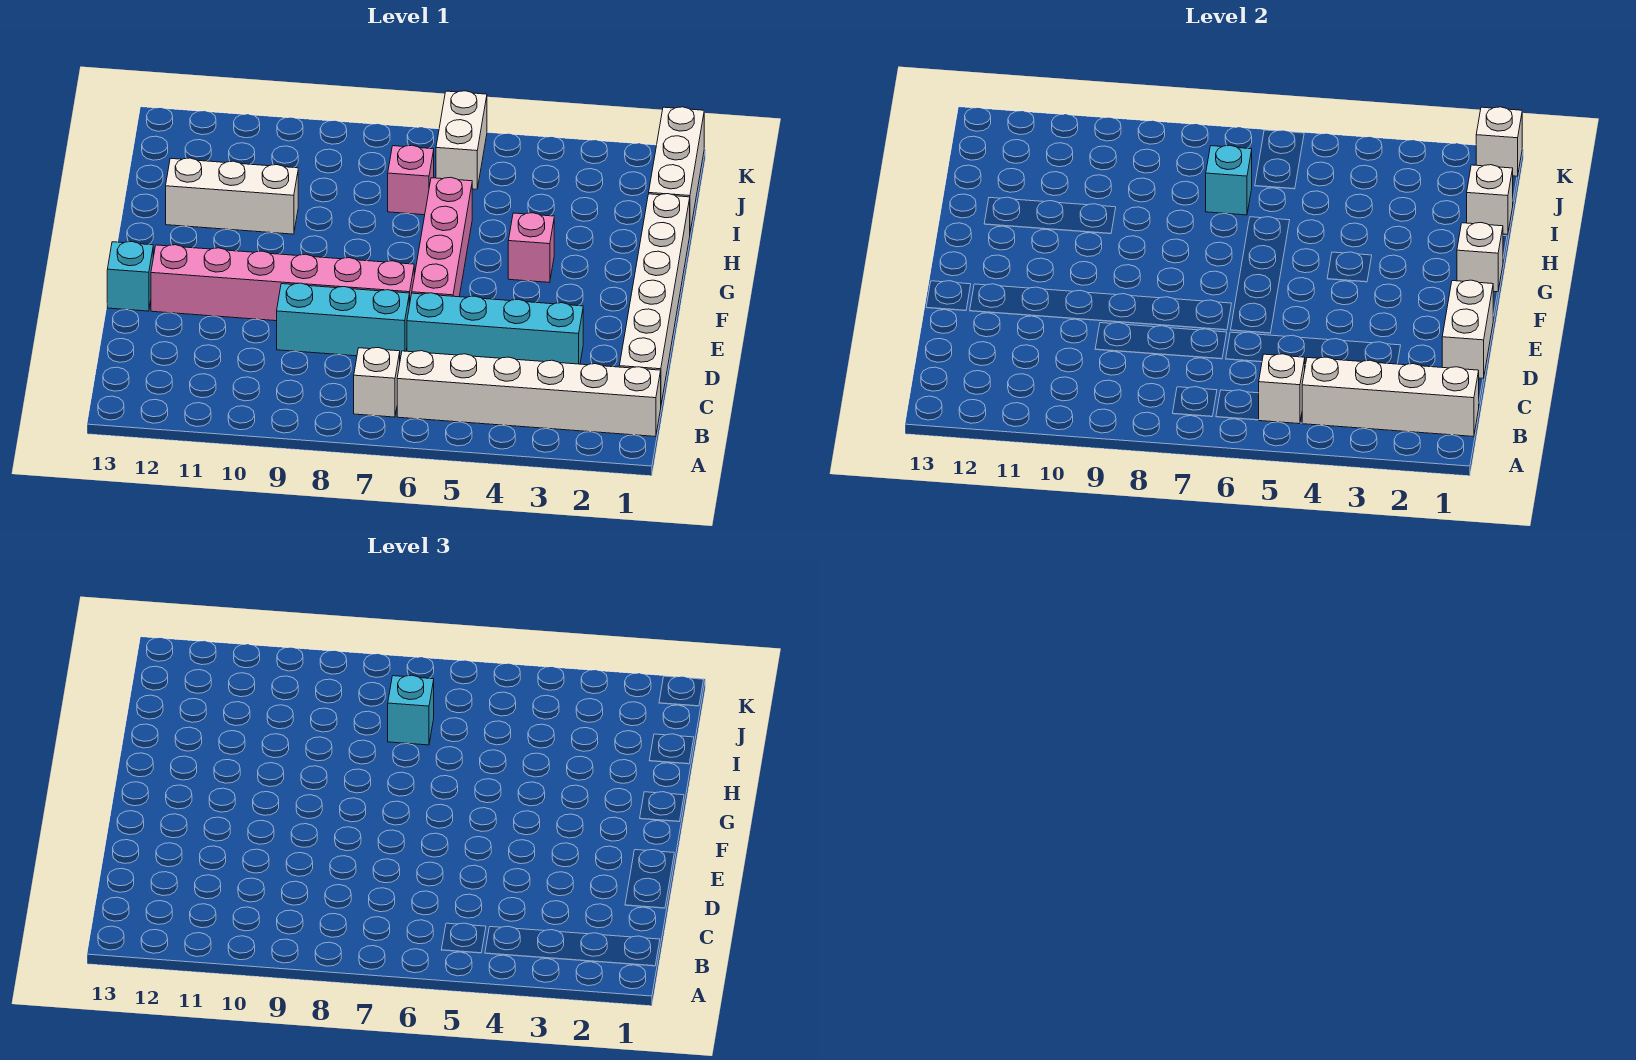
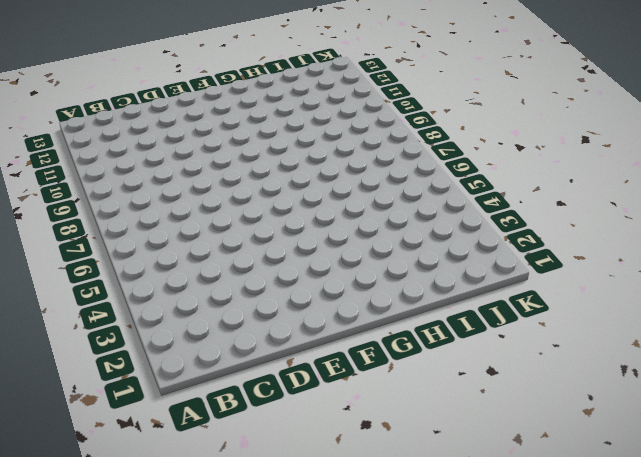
none -> white brick B1:B6 level 1
none -> white brick B7 level 1
none -> white brick C1:H1 level 1

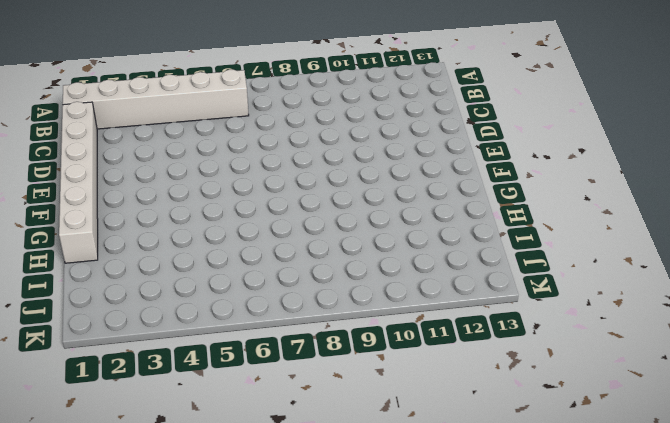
none -> white brick B7 level 1
none -> cyan brick D3:D6 level 1
none -> cyan brick D7:D9 level 1

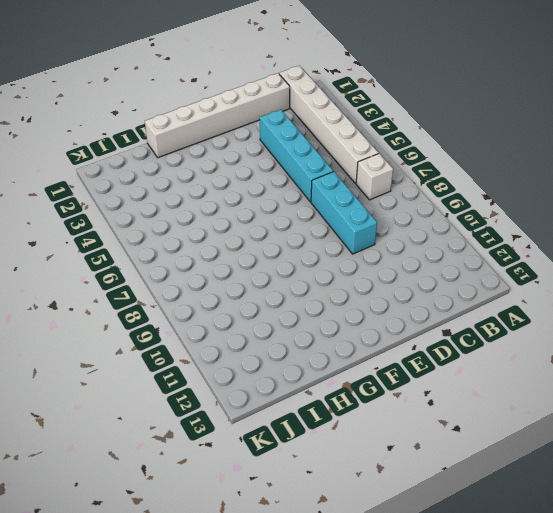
none -> pink brick E6:H6 level 1
none -> pink brick E7:E12 level 1
none -> cyan brick E13 level 1

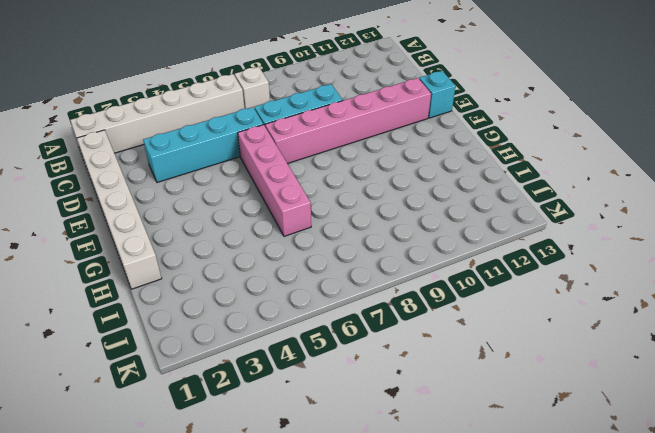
none -> pink brick G4 level 1
none -> white brick H10:H12 level 1
none -> white brick I1:K1 level 1

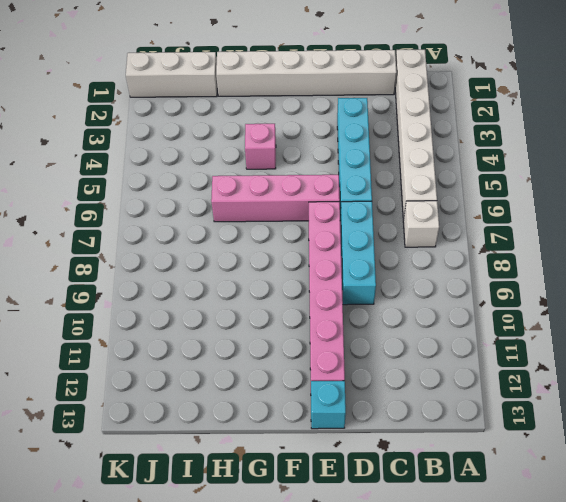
none -> white brick H10:H12 level 1
none -> pink brick I7 level 1
none -> white brick J6:K6 level 1

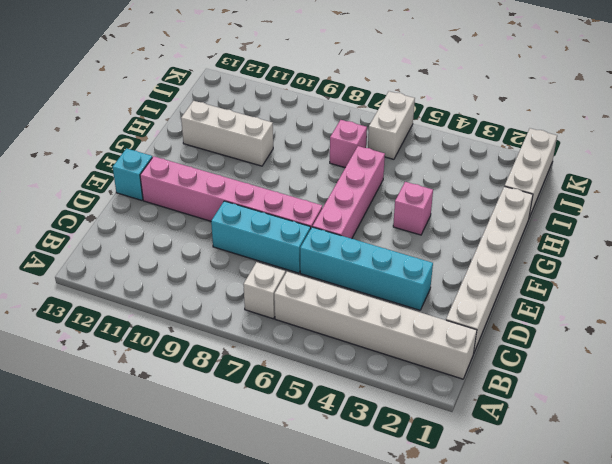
none -> white brick B1:B4 level 2
none -> white brick B5 level 2
none -> white brick D1:E1 level 2

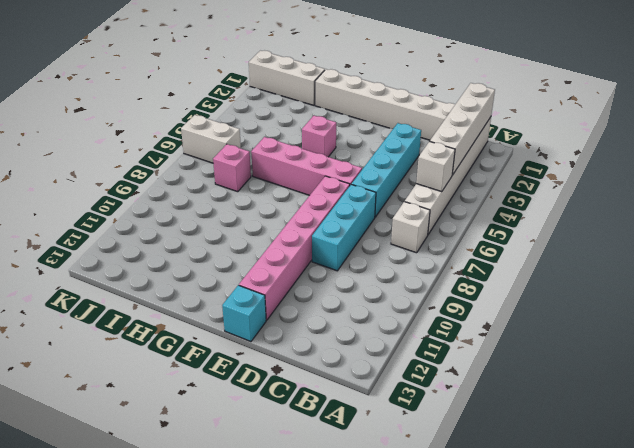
none -> white brick H10:H12 level 1
none -> white brick D1:E1 level 2
none -> white brick G1 level 2

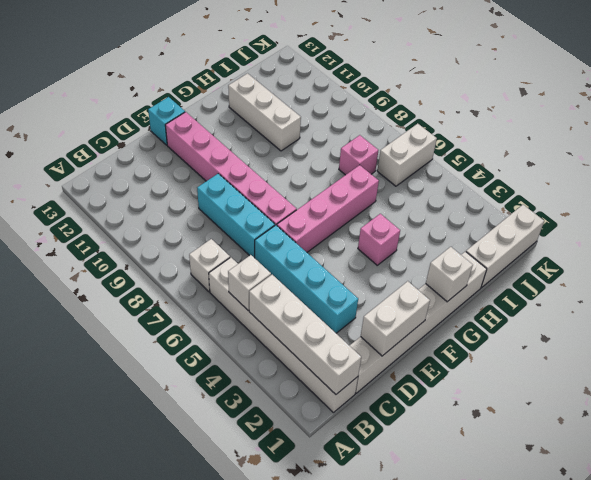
none -> white brick I1 level 2
none -> cyan brick I7 level 2
none -> white brick K1 level 2

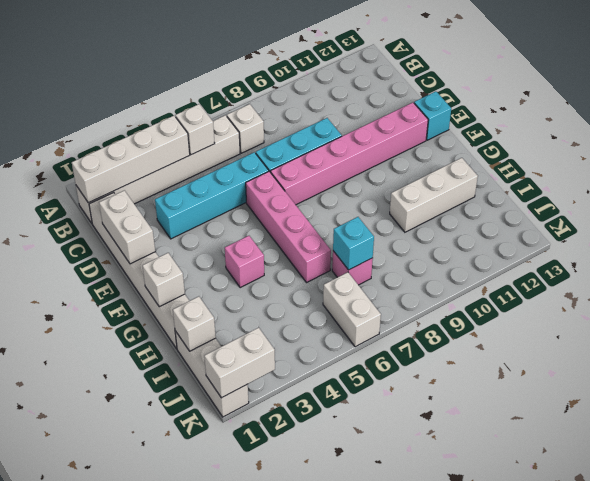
white brick K1:K2 level 2 -> white brick K1 level 2
none -> cyan brick I7 level 3

